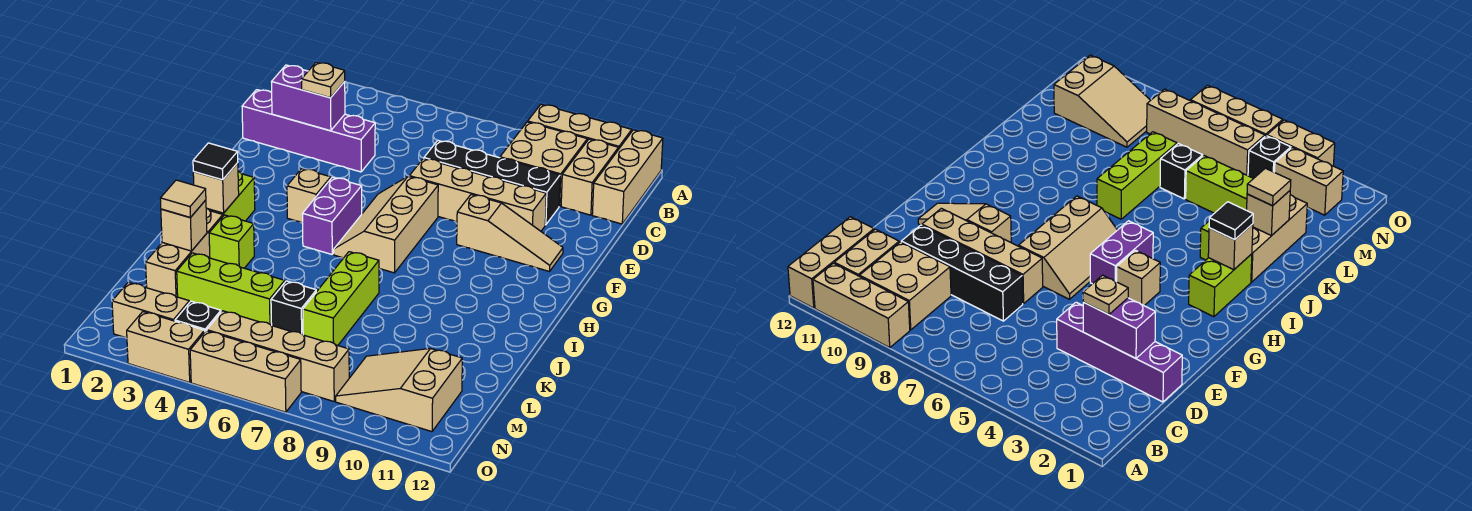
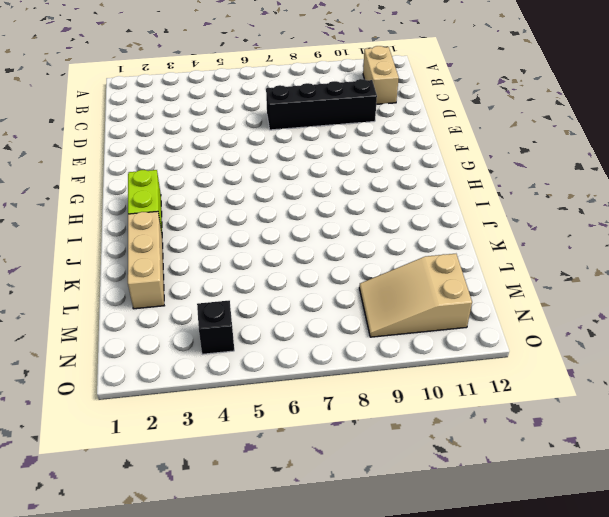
none -> tan brick A9:A11 level 1
none -> tan brick A12:C12 level 1
none -> tan brick B9:C10 level 1

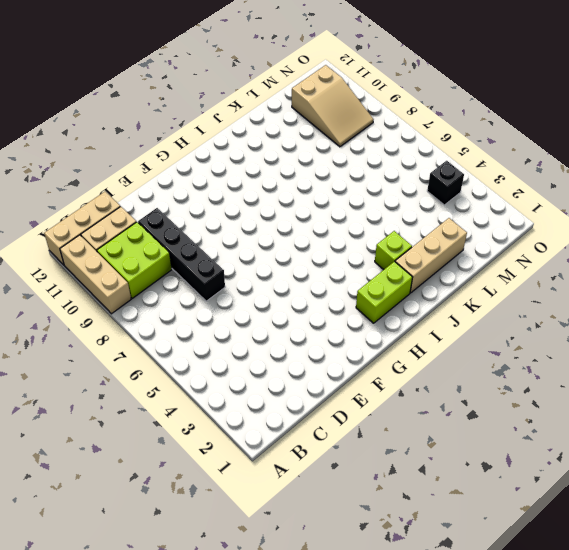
lime brick B9:C10 level 1 -> tan brick B9:C10 level 1
none -> purple brick D1:D4 level 1
none -> tan brick E7:E10 level 1
none -> tan slope F6:H7 level 1 top 7

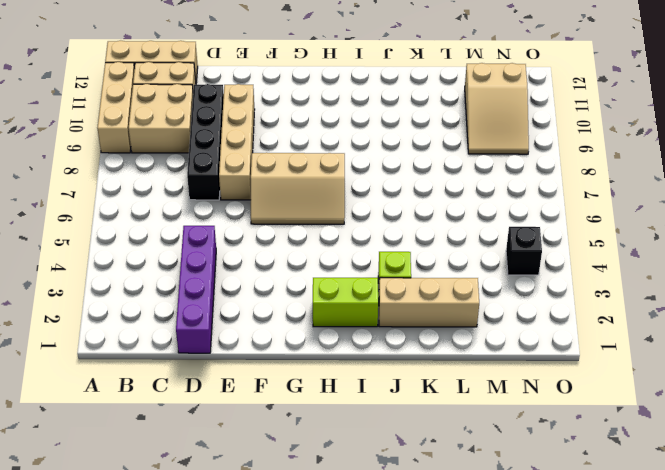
none -> tan slope F9:F11 level 1 top 9
none -> tan brick G4 level 1
none -> purple brick G5:H5 level 1

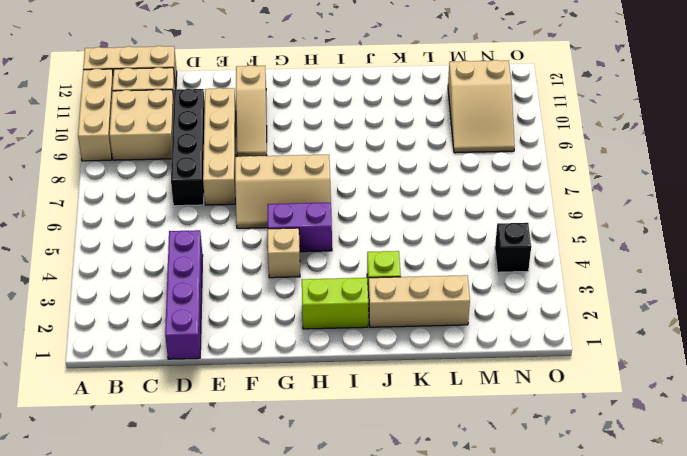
tan slope F9:F11 level 1 top 11 -> tan slope F9:F11 level 1 top 9
none -> lime brick J7:L7 level 1
none -> lime brick L3:L5 level 1
none -> black brick L6 level 1

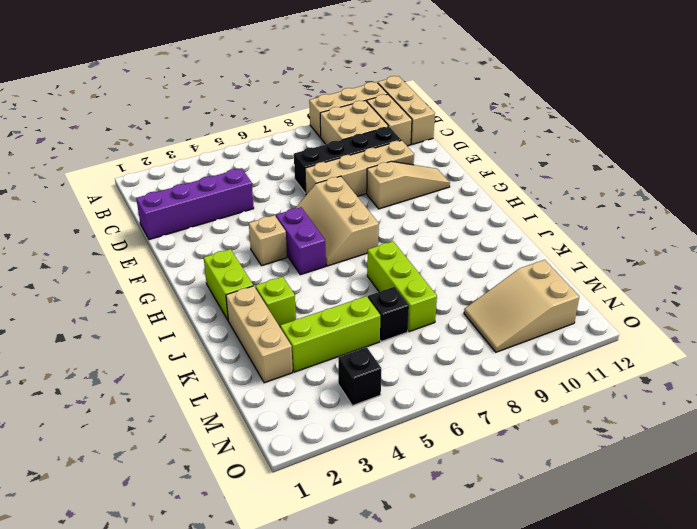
none -> tan brick N2:N3 level 1
none -> tan brick N5:N8 level 1
none -> tan brick O3:O4 level 1

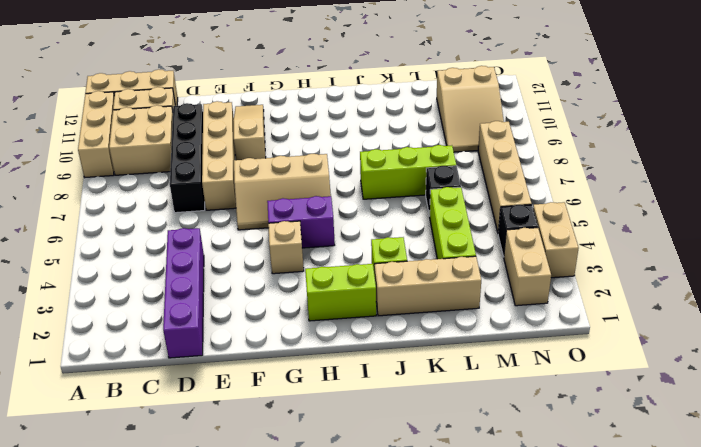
none -> tan brick O5:O7 level 1
none -> purple brick D2:D3 level 2
none -> tan brick I2 level 2

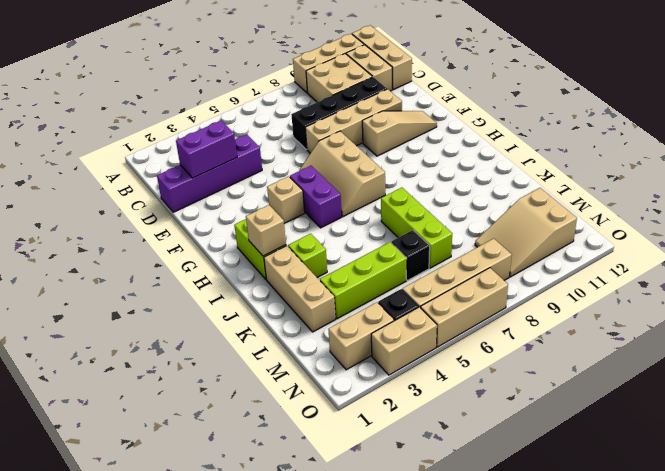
none -> tan brick K2 level 2
none -> tan plate D3 level 3
none -> black tile I2 level 3

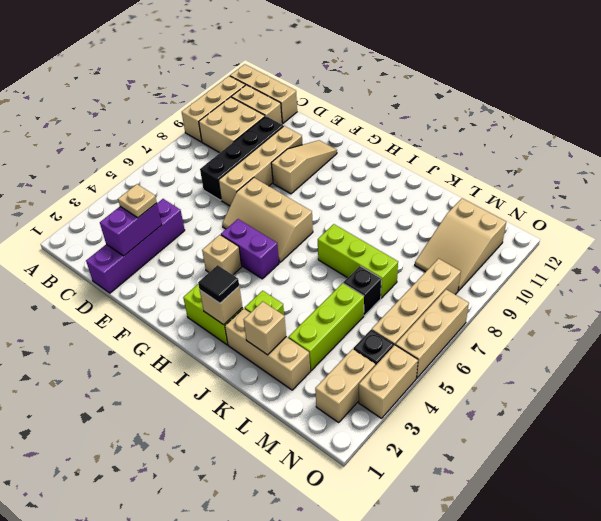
none -> tan tile K2 level 3

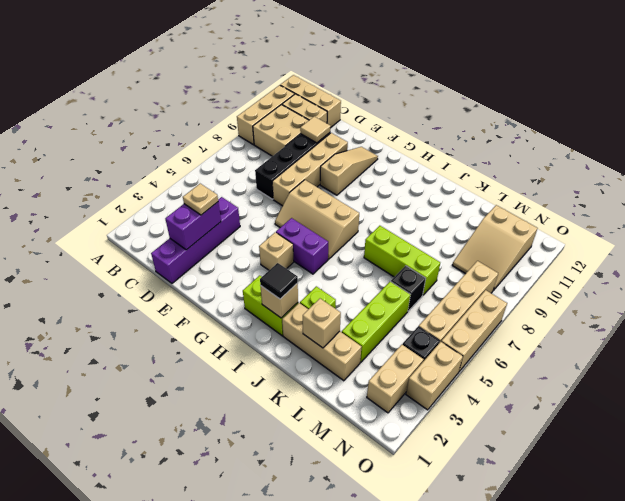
tan tile D10 level 2 -> tan tile K2 level 3

